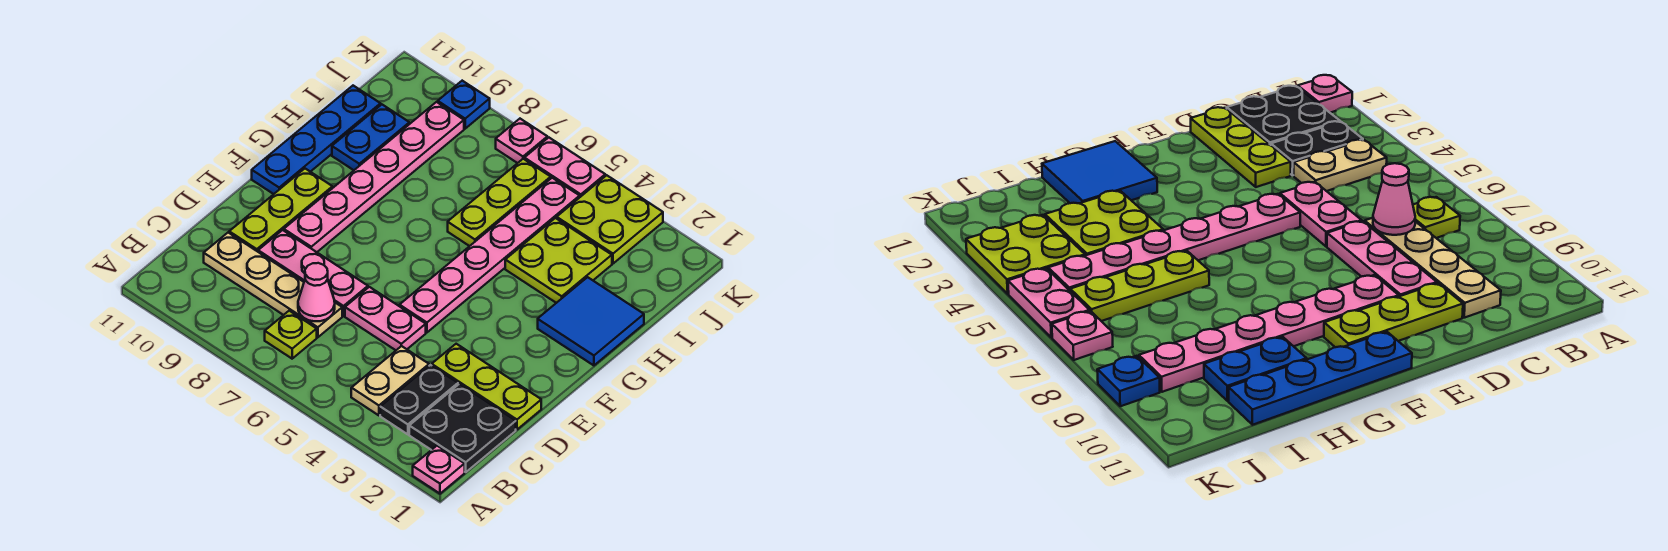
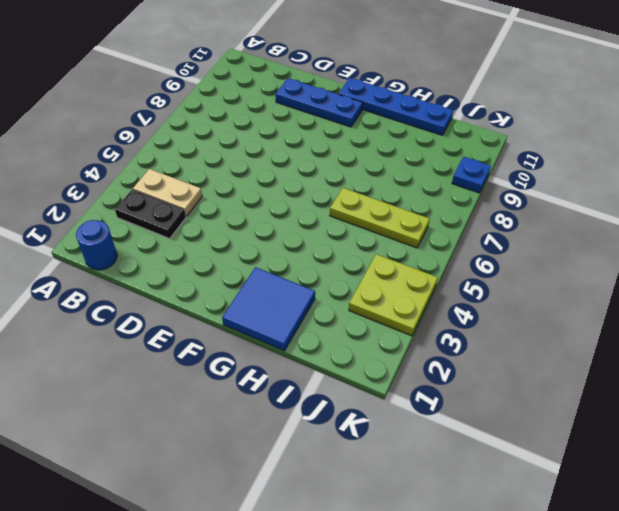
blue round brick B1 level 1 -> black plate B1:C2 level 1
blue plate D10:F10 level 1 -> lime plate D10:F10 level 1
none -> pink plate A1 level 1
none -> lime plate B7 level 1
none -> tan plate C7:C10 level 1

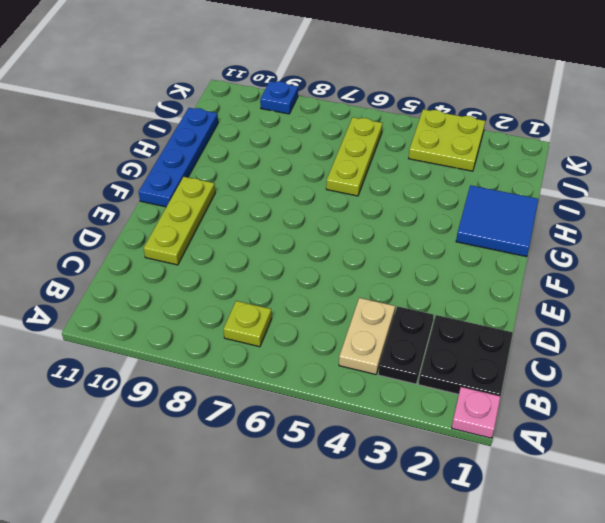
none -> tan plate C7:C10 level 1
none -> lime plate D1:D3 level 1
none -> pink plate D5:D6 level 1

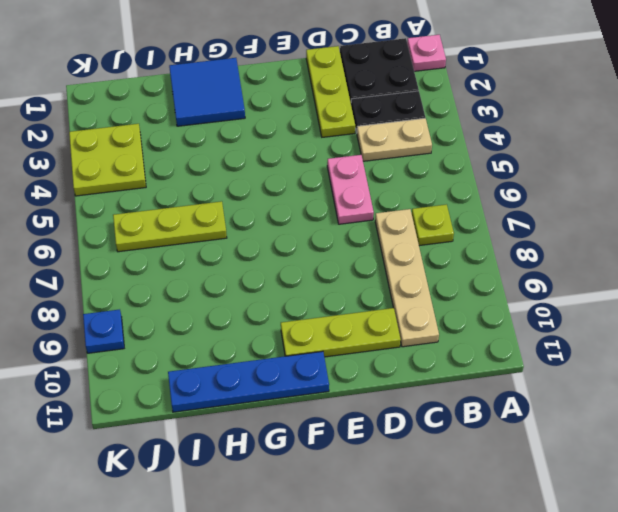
none -> pink plate D7:D9 level 1
none -> pink plate E5:J5 level 1
none -> pink plate E9:J9 level 1

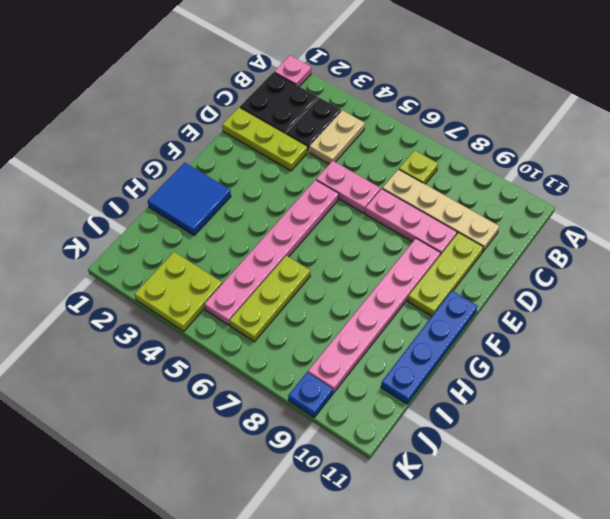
none -> lime plate H3:I4 level 1
none -> blue plate H10:I10 level 1
none -> pink plate K5:K6 level 1

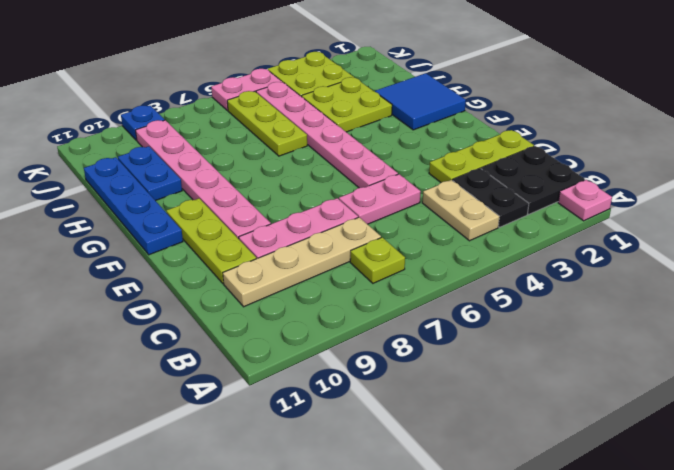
none -> pink plate K7 level 1
none -> pink cone C7 level 2

